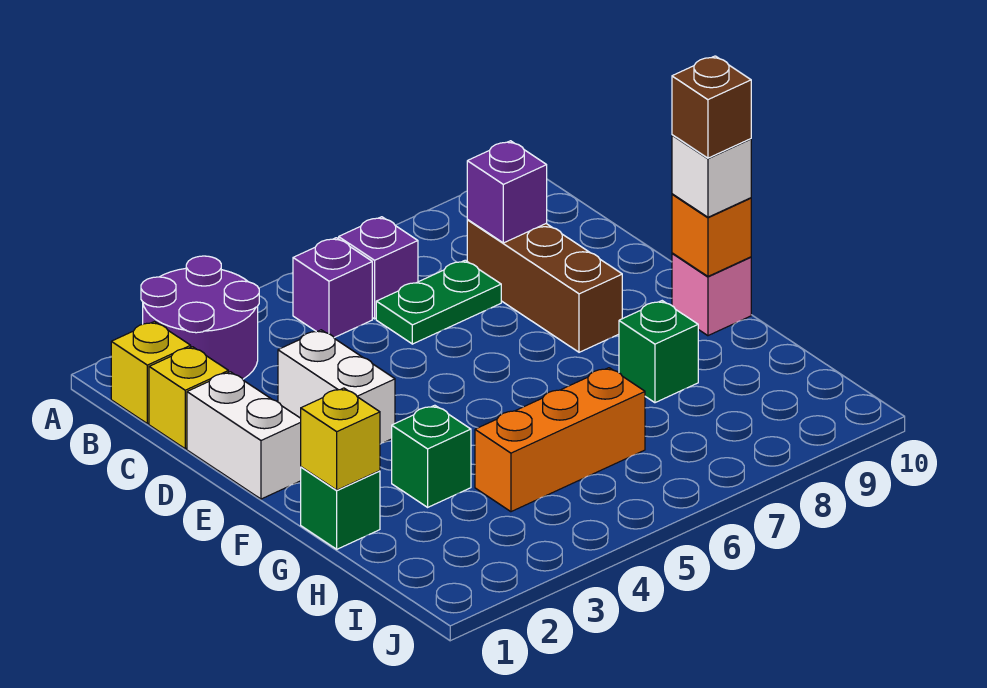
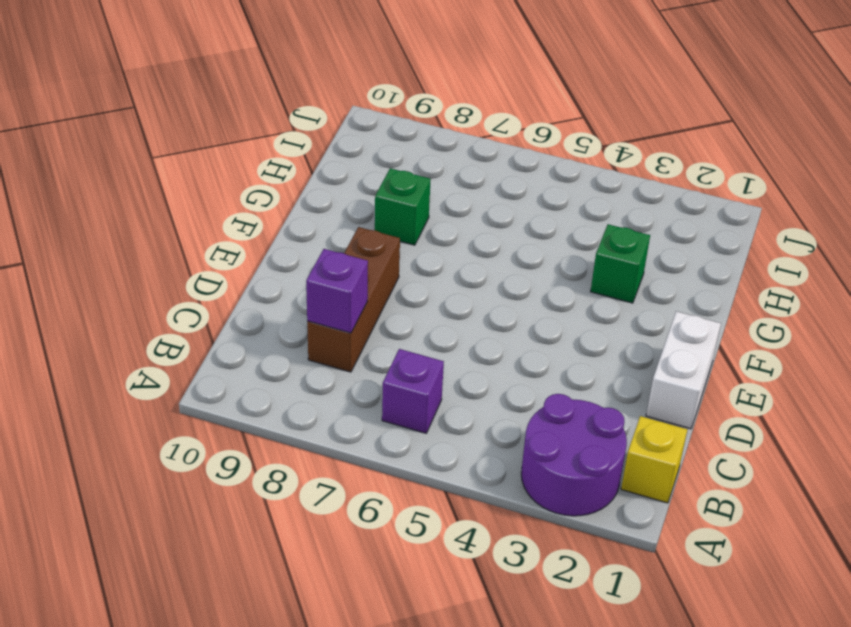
none -> purple brick B5 level 1
none -> yellow brick C1 level 1
none -> green plate C6:C7 level 1

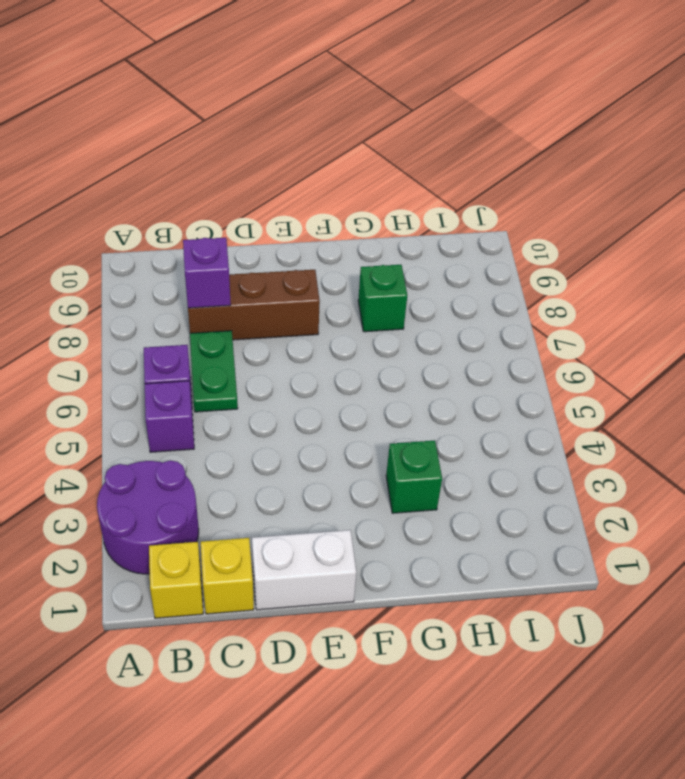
none -> white brick D3:E3 level 1
none -> pink brick F10 level 1
none -> green brick G1 level 1

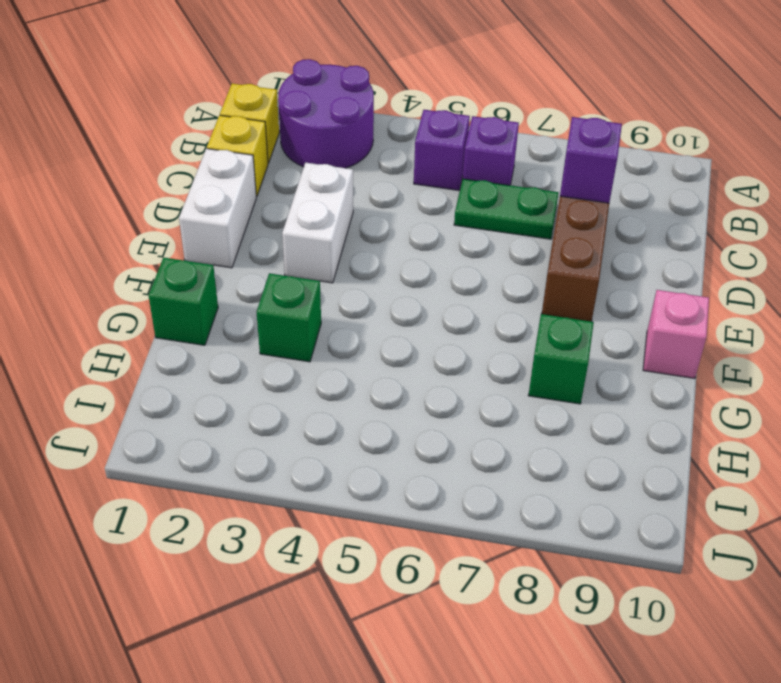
none -> orange brick H4:H6 level 1
none -> orange brick F10 level 2
none -> yellow brick G1 level 2

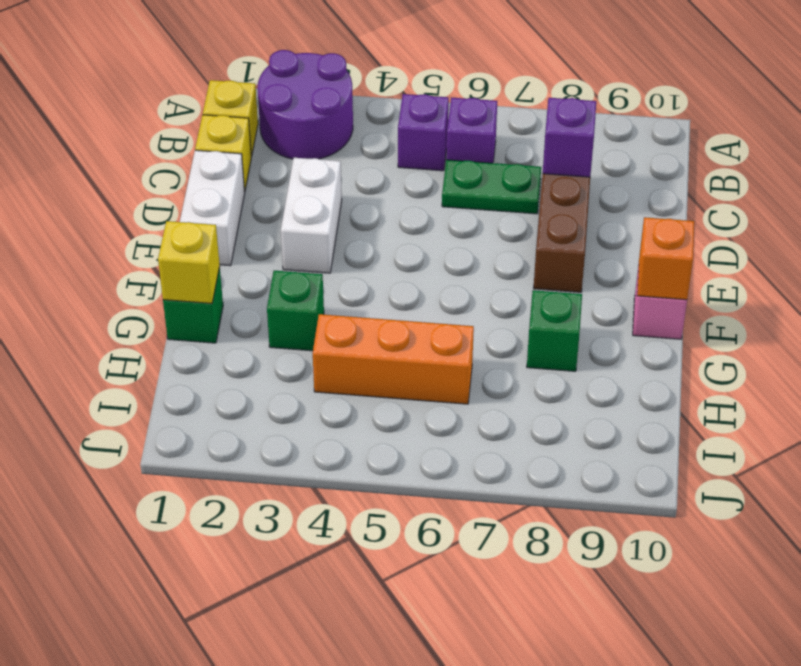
none -> white brick F10 level 3
none -> brown brick F10 level 4

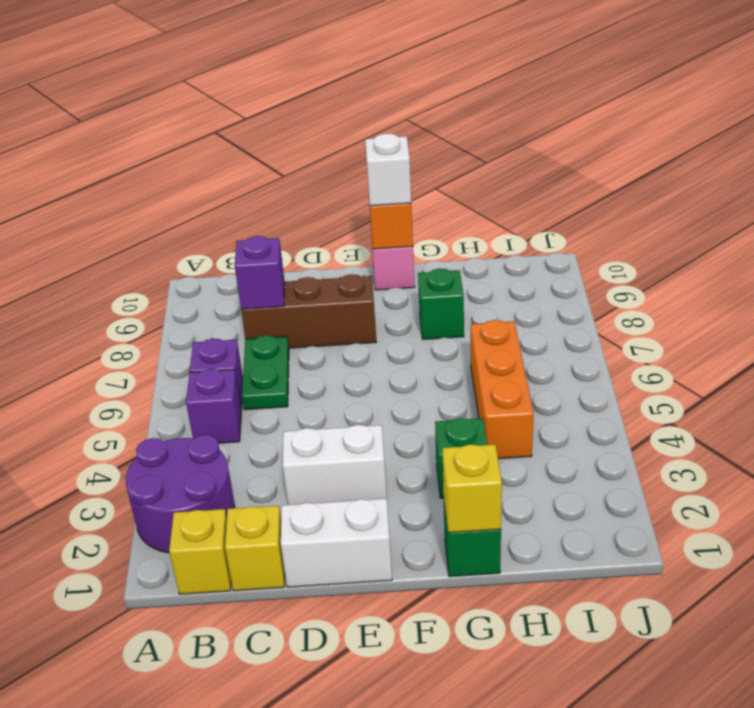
none -> brown brick F10 level 4

